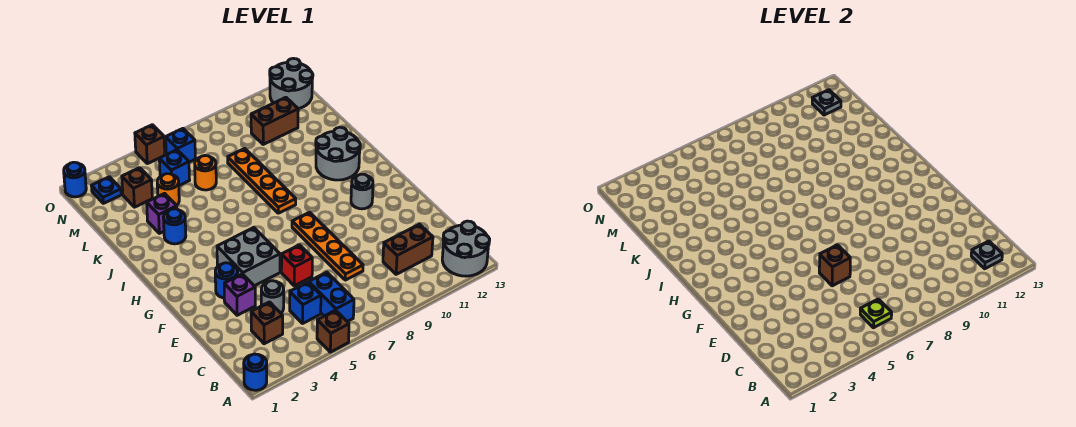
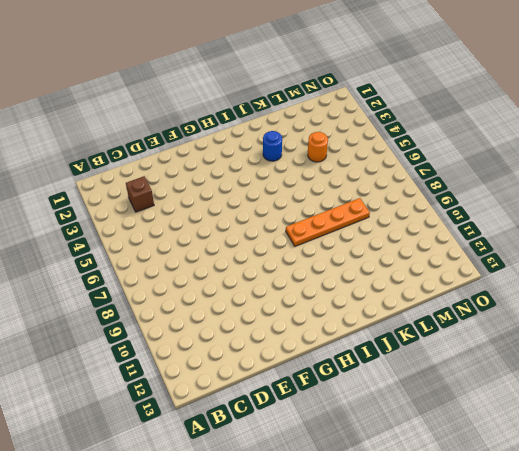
none -> blue round brick A1 level 1
none -> brown brick A5 level 1
none -> grey round brick A12:B13 level 1
none -> blue brick B6:C6 level 1

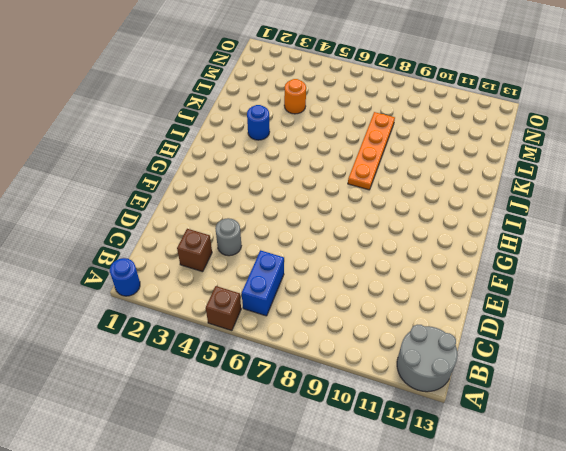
none -> blue brick C5 level 1
none -> brown brick C10:C11 level 1
none -> orange plate D8:G8 level 1
none -> purple brick E3 level 1

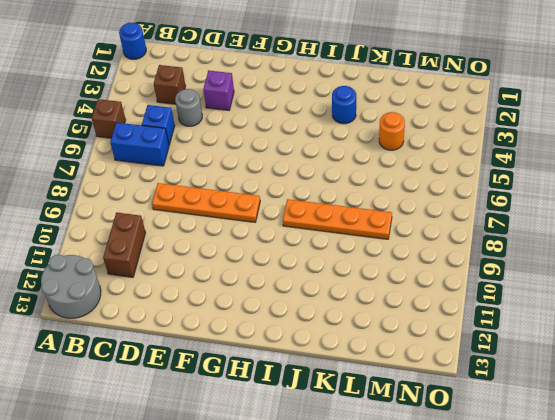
none -> red brick E6 level 1
none -> blue round brick F3 level 1
none -> grey brick F4:G5 level 1
none -> grey round brick G11 level 1

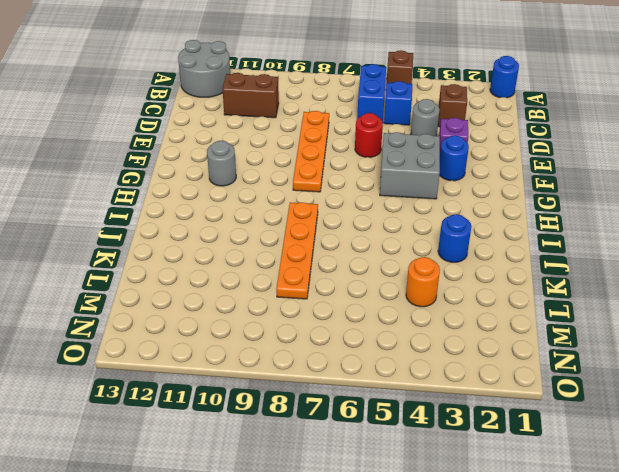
red round brick E6 level 1 -> red brick E6 level 1
none -> grey round brick I11:J12 level 1
none -> purple brick K3 level 1
none -> orange round brick L6 level 1
none -> brown brick M3 level 1

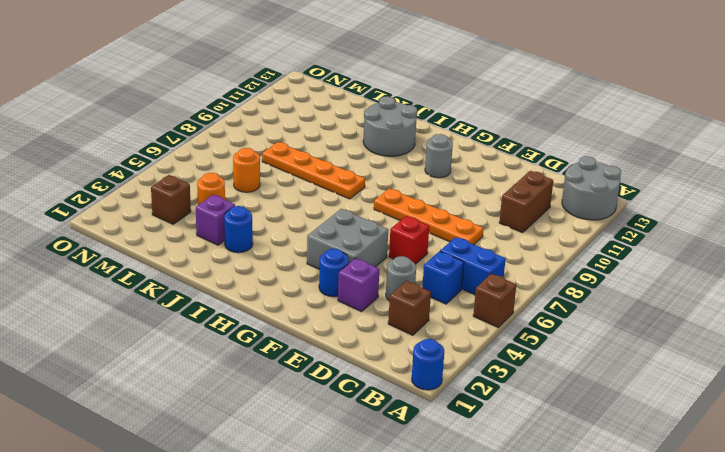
none -> blue brick M5 level 1
none -> brown brick M10:M11 level 1
none -> blue plate N2 level 1
none -> blue brick N6 level 1

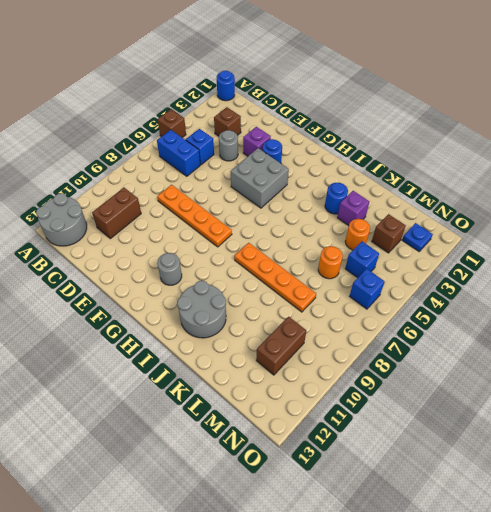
none -> red brick E6 level 1
none -> grey round brick N12:O13 level 1
none -> blue round brick O1 level 1
none -> brown brick O5 level 1

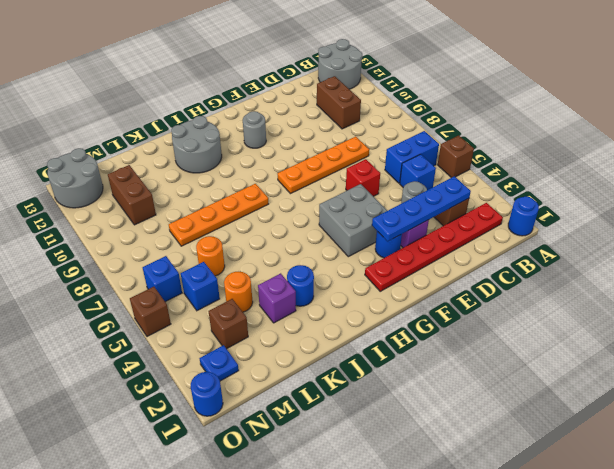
red plate B2:G2 level 1 -> none
blue plate C3:F3 level 2 -> none
none -> lime plate B6 level 2
none -> grey plate B12 level 2
none -> brown brick E6 level 2
none -> grey plate N12 level 2

